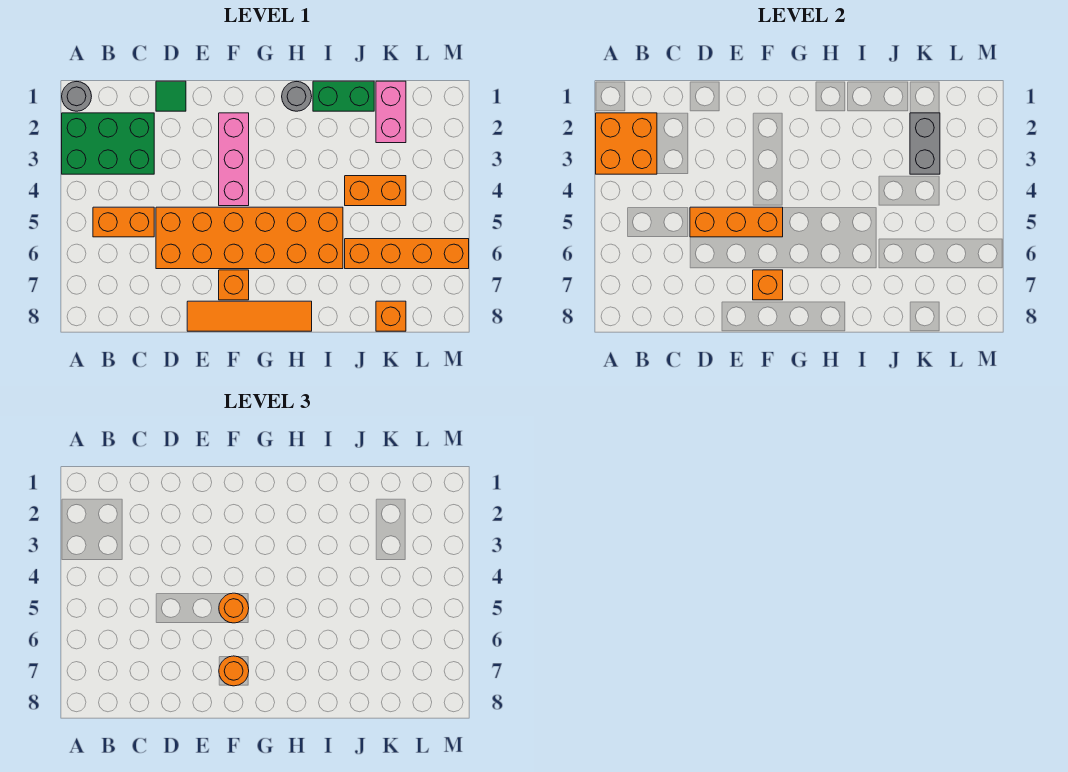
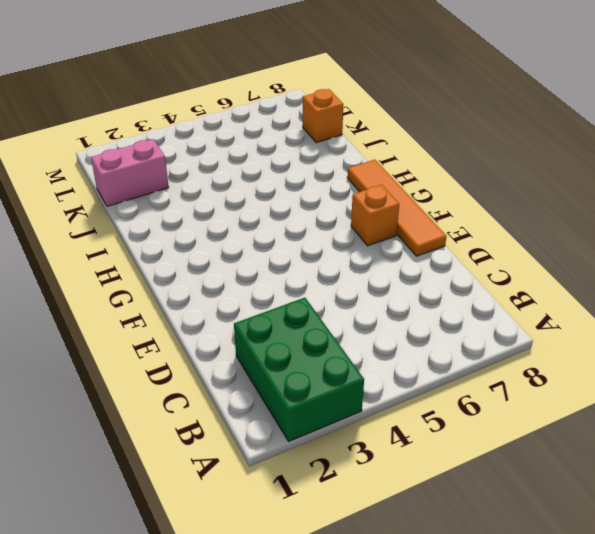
none -> grey round brick A1 level 1
none -> orange brick B5:C5 level 1
none -> green tile D1 level 1

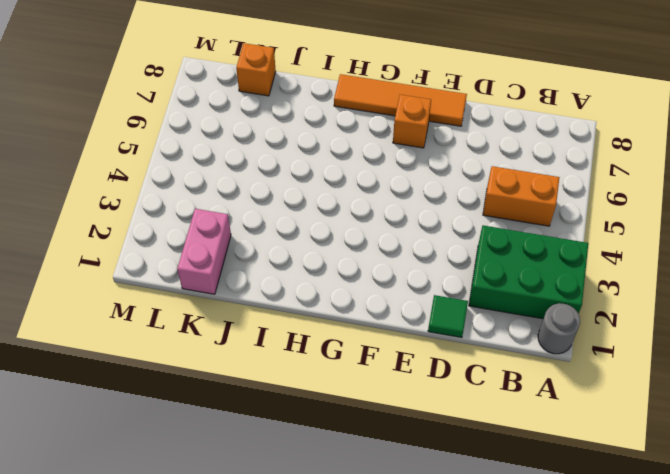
none -> orange brick D5:I6 level 1
none -> pink brick F2:F4 level 1
none -> grey round brick H1 level 1

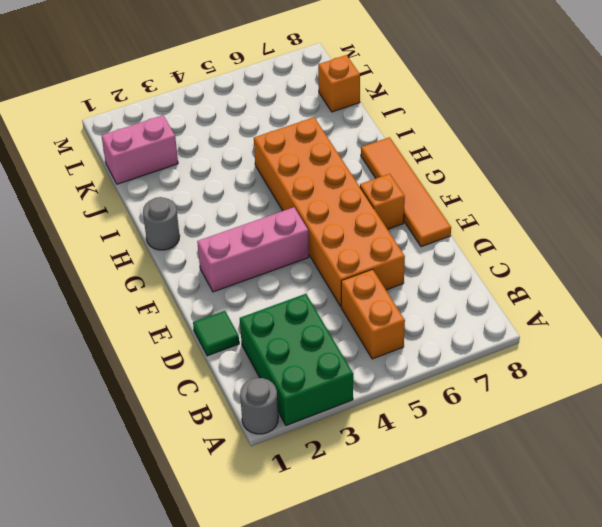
none -> green brick I1:J1 level 1
none -> orange brick J4:K4 level 1
none -> orange brick J6:M6 level 1

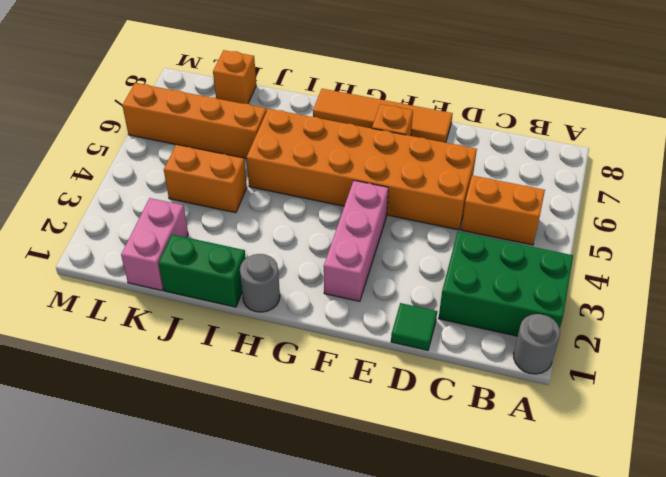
none -> orange brick A2:B3 level 2
none -> orange brick D5:F5 level 2
none -> orange brick F7 level 2

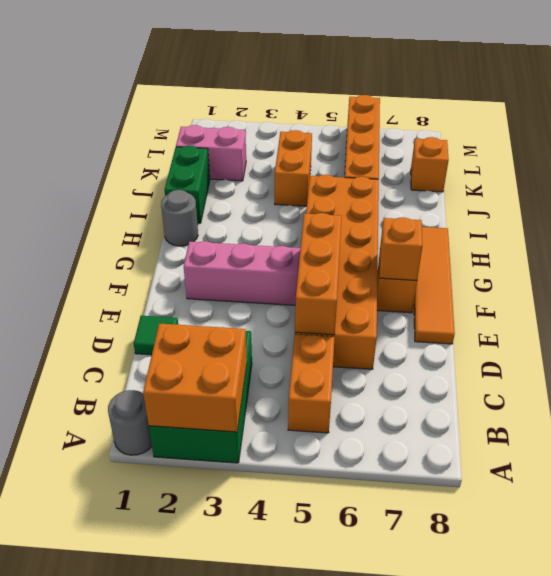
none -> grey brick K2:K3 level 2
none -> orange round brick F5 level 3
none -> orange round brick F7 level 3

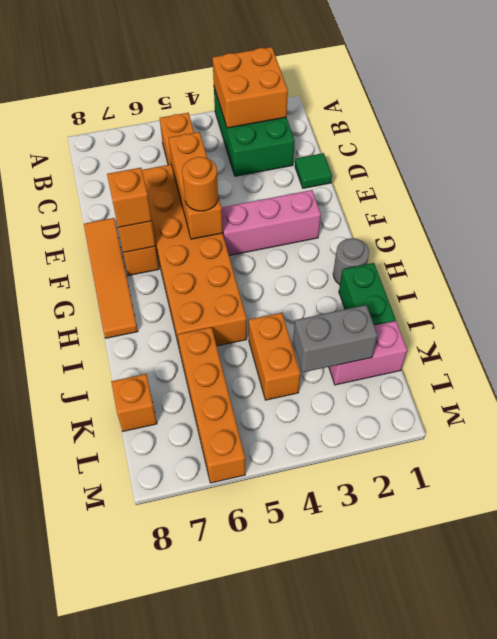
orange brick F7 level 3 -> orange round brick F7 level 3
none -> grey round brick A1 level 1

